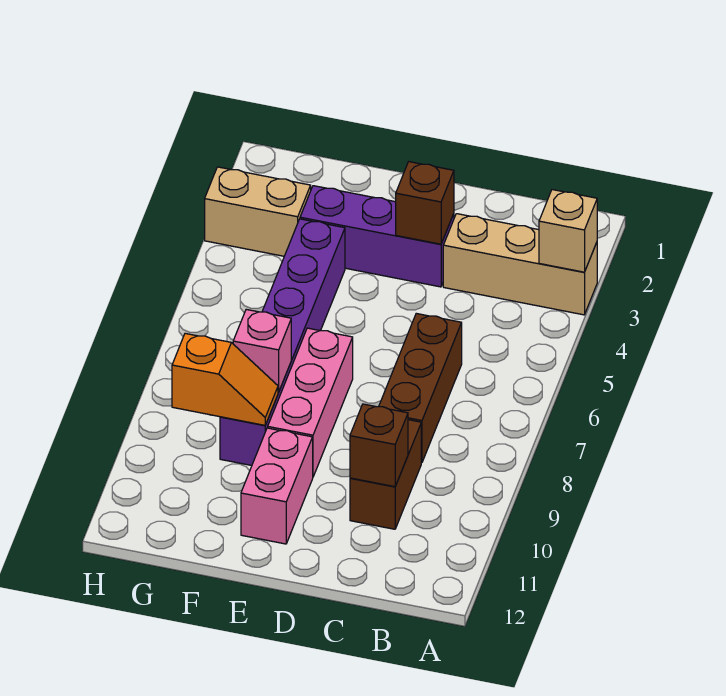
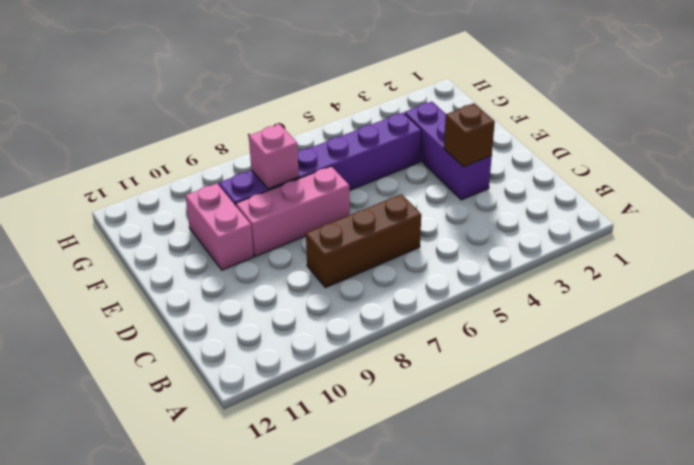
pink brick E10:F10 level 1 -> pink brick E10:E11 level 1
none -> tan brick A3:C3 level 1
none -> brown brick C9:C10 level 1
none -> tan brick G3:H3 level 1

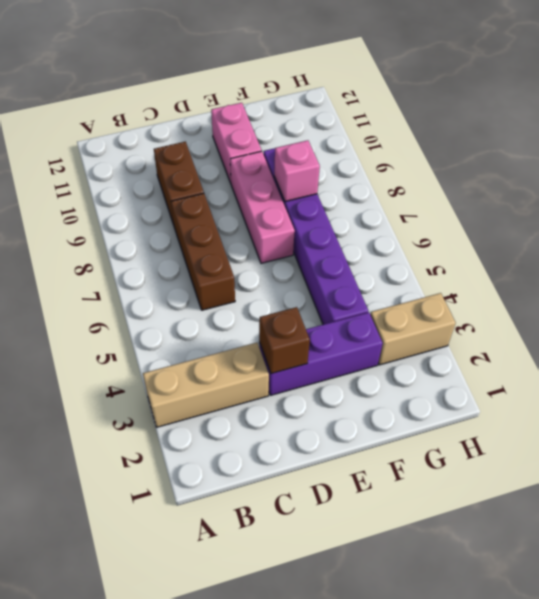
none -> tan brick A3 level 2
none -> brown brick C10 level 2
none -> orange slope F9:G9 level 2 top G

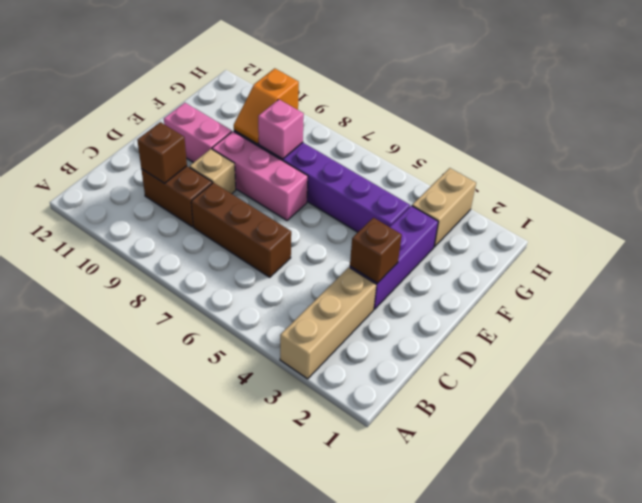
tan brick D9 level 1 -> tan brick A3 level 2

